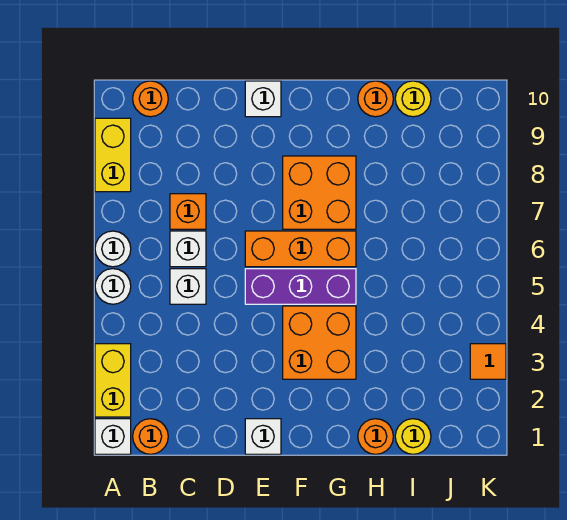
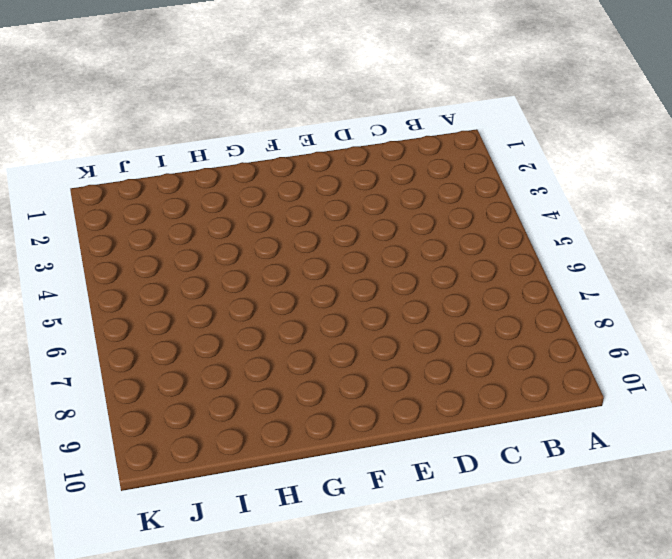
none -> white brick A1 level 1
none -> yellow brick A2:A3 level 1
none -> white round brick A5 level 1

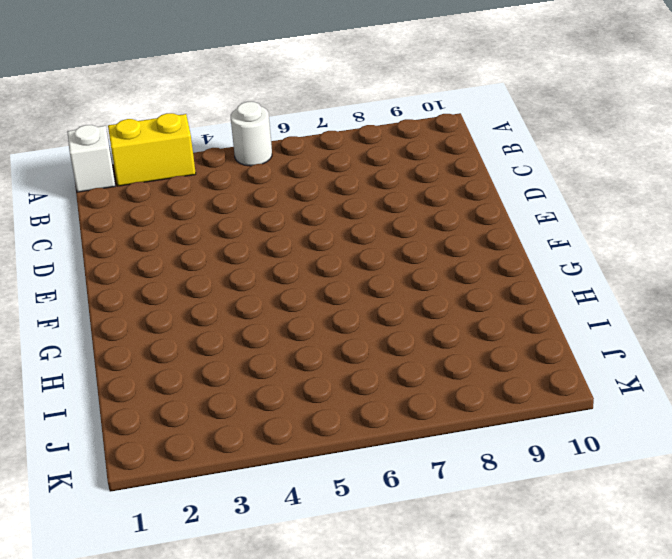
none -> white round brick A6 level 1
none -> yellow brick A8:A9 level 1
none -> orange round brick B1 level 1

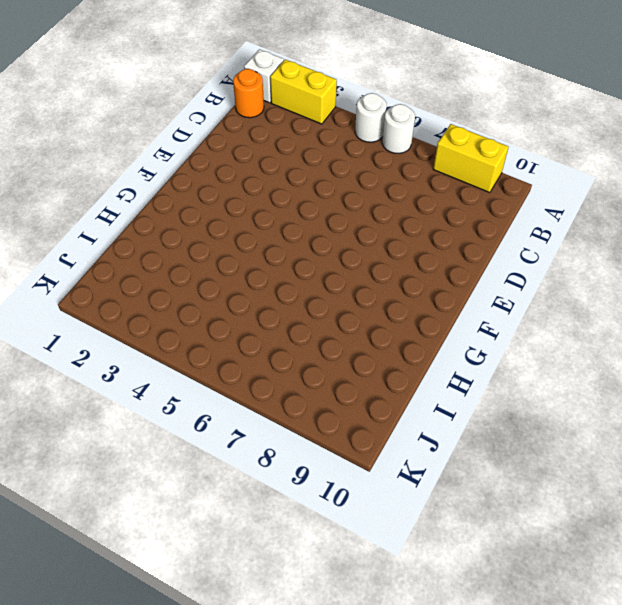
none -> orange round brick B10 level 1
none -> white brick C5 level 1
none -> white brick C6 level 1

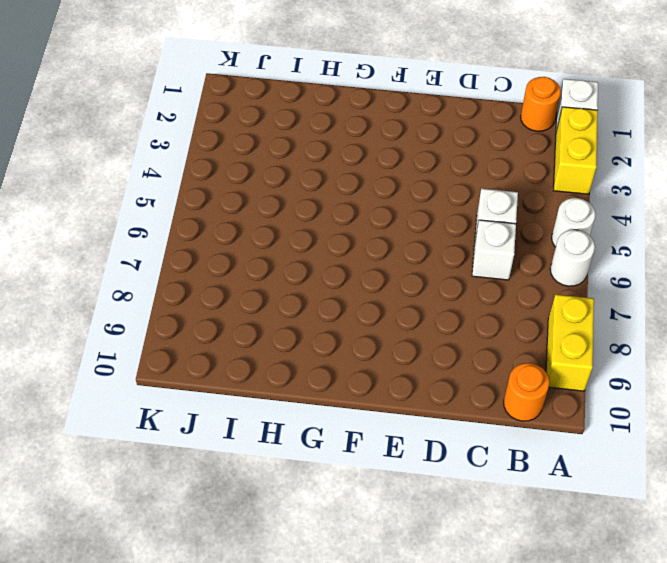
none -> orange brick C7 level 1
none -> white brick E1 level 1
none -> purple brick E5:G5 level 1

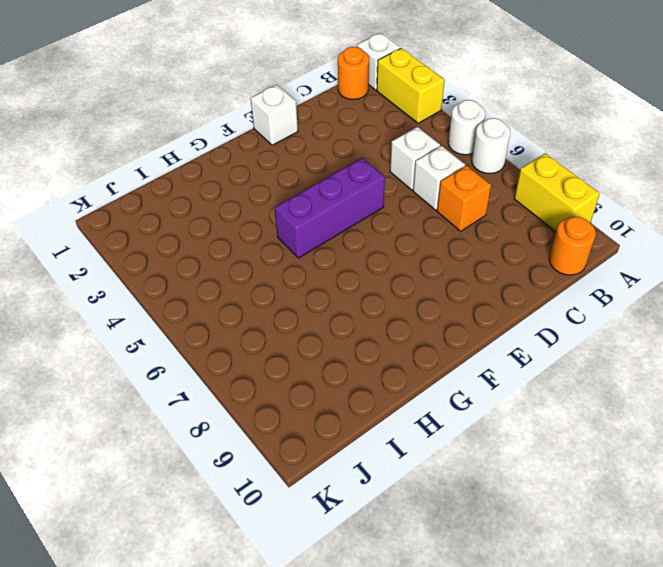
none -> orange brick E6:G6 level 1
none -> white brick E10 level 1
none -> orange brick F3:G4 level 1

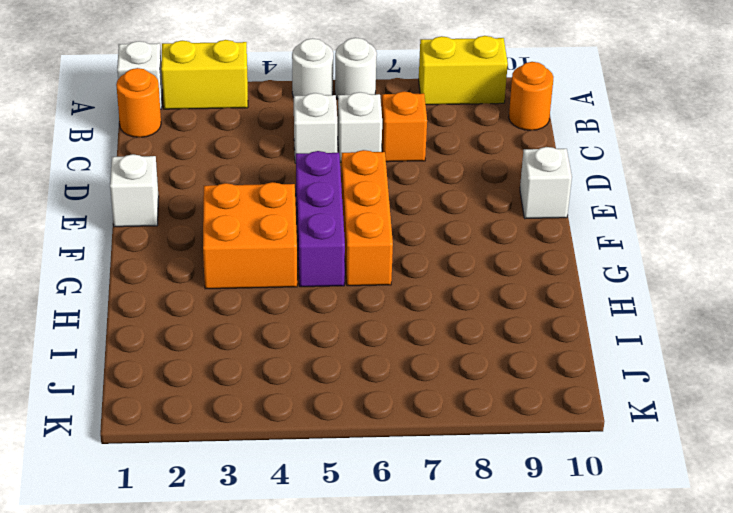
none -> orange brick F7:G8 level 1
none -> orange round brick H1 level 1
none -> orange round brick H10 level 1

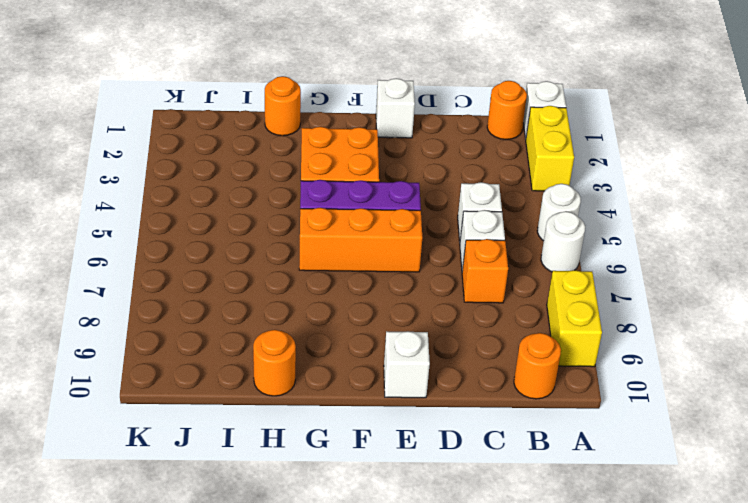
none -> orange brick F7:G8 level 1
none -> yellow round brick I1 level 1
none -> yellow round brick I10 level 1

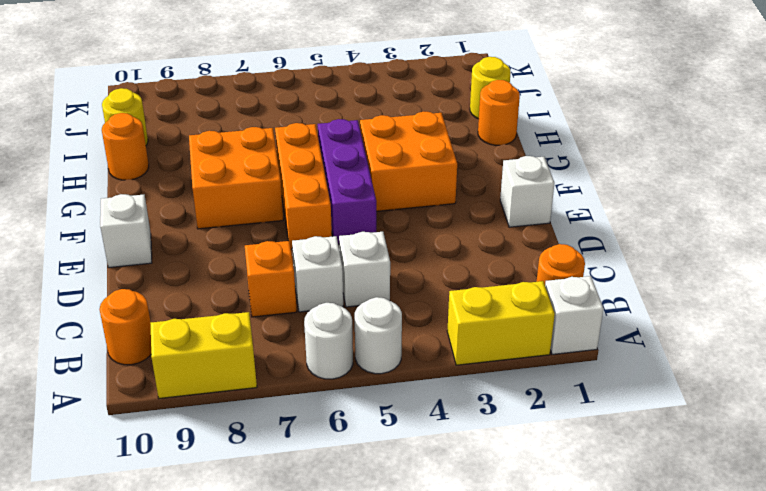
none -> orange tile K3 level 1

